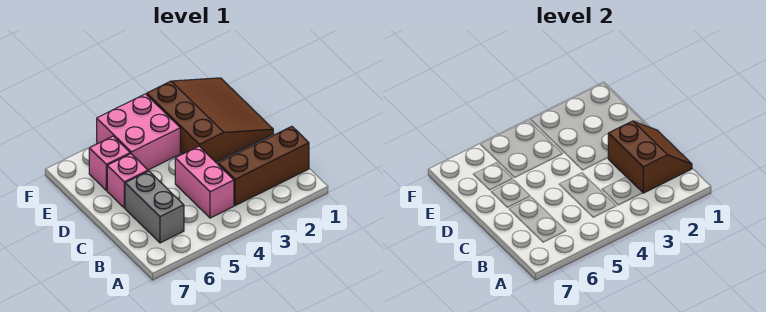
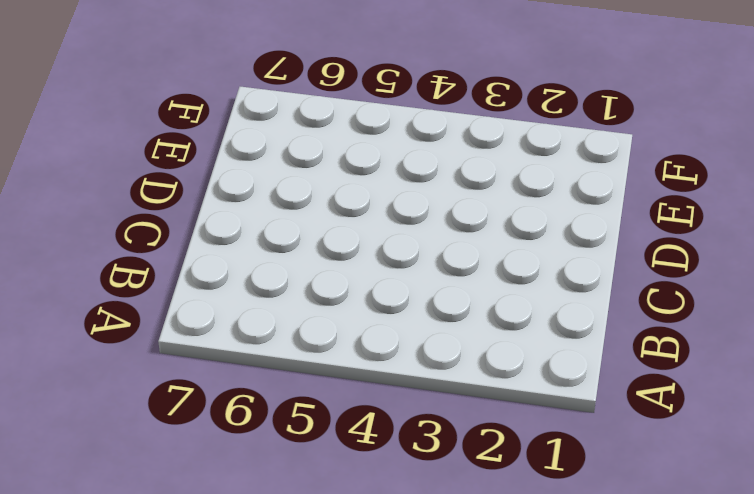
none -> brown brick B1:B3 level 1
none -> pink brick B4:C4 level 1

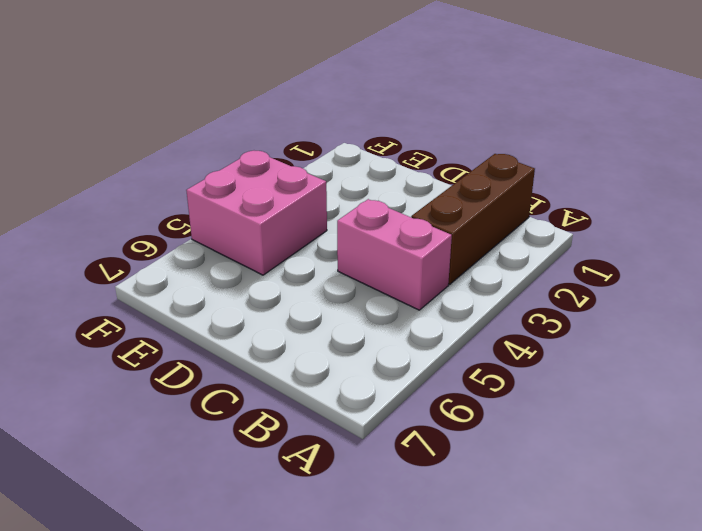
none -> grey brick B6:C6 level 1
none -> brown slope D1:F3 level 1 top 3

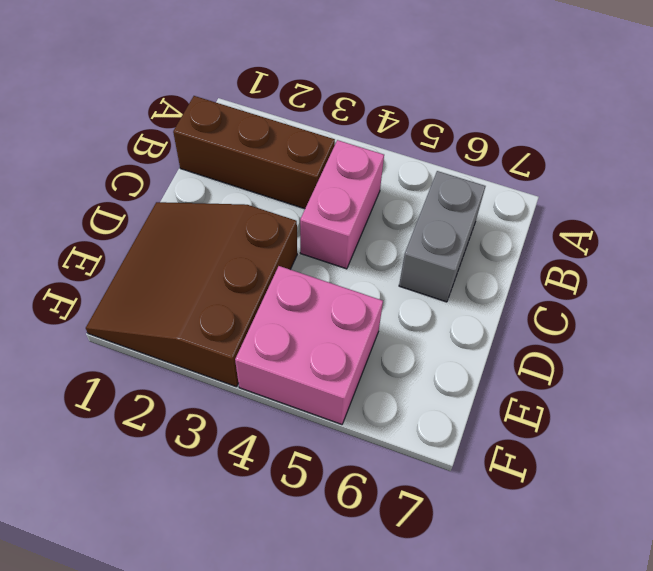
none -> pink brick D6 level 1
none -> pink brick E6 level 1

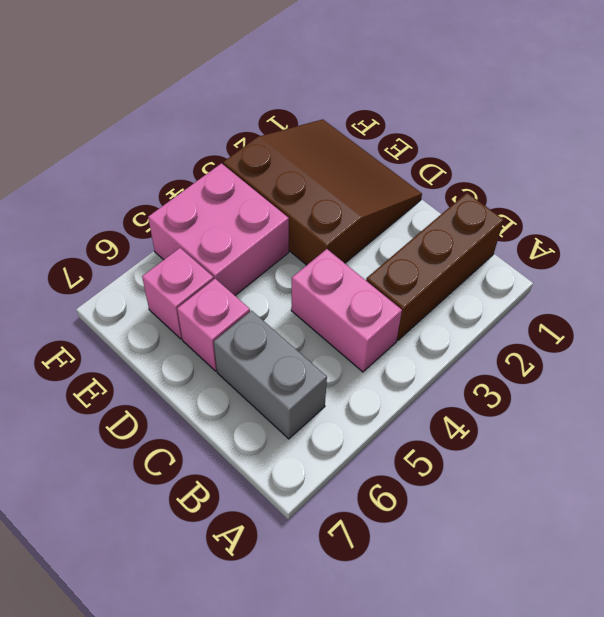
none -> brown slope B1:C2 level 2 top 2

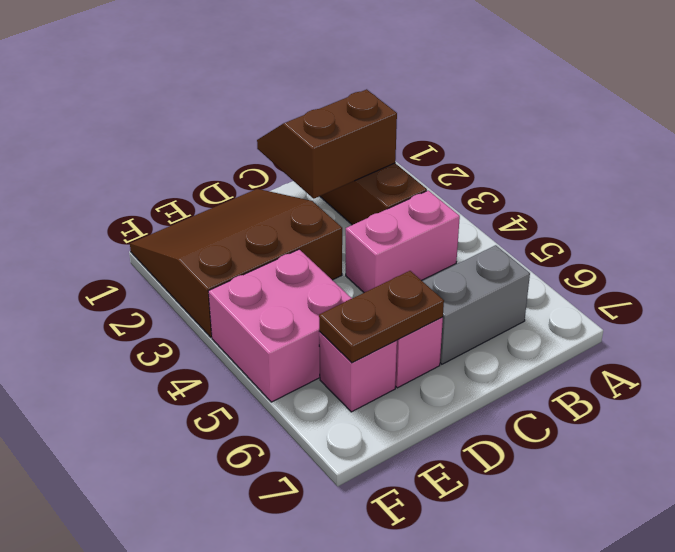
brown plate D6:E6 level 2 -> none

